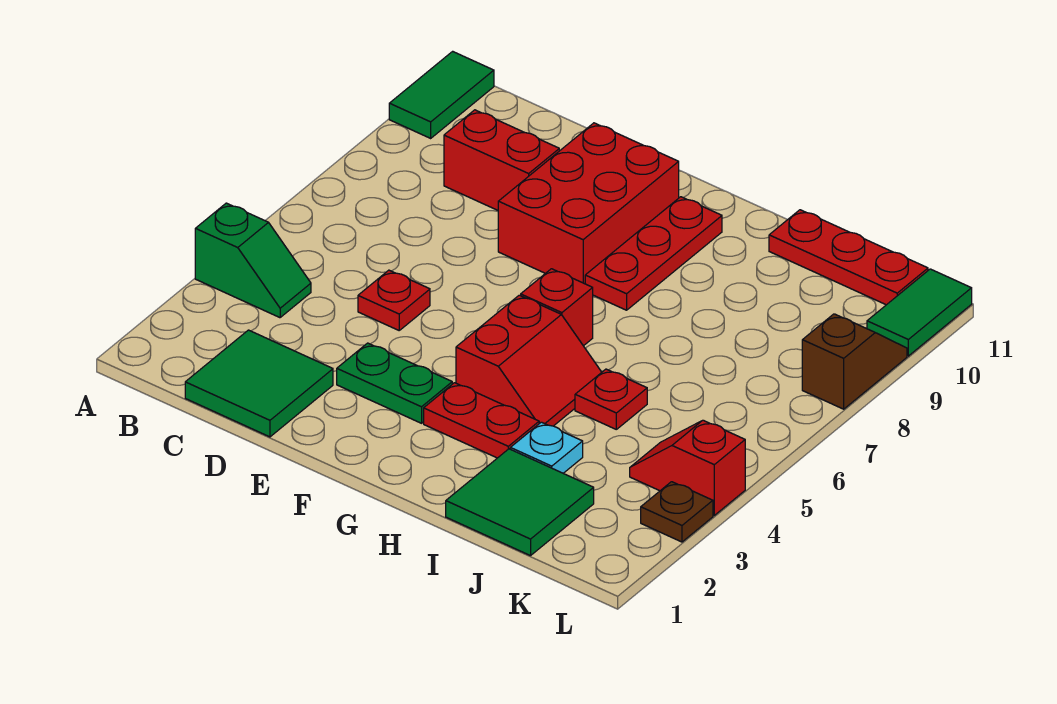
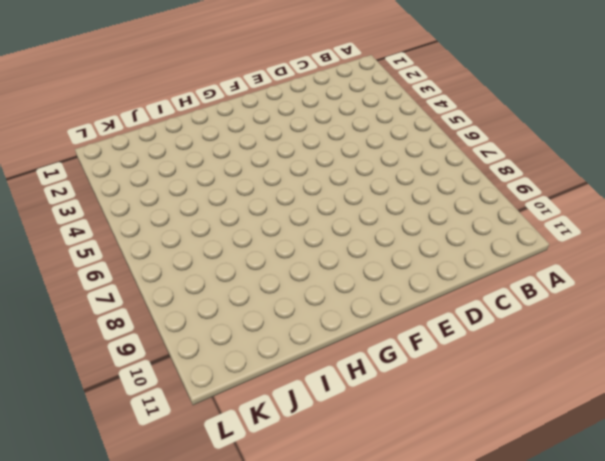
none -> green slope A4:B4 level 1 top A
none -> green tile A10:A11 level 1
none -> green tile C1:D2 level 1

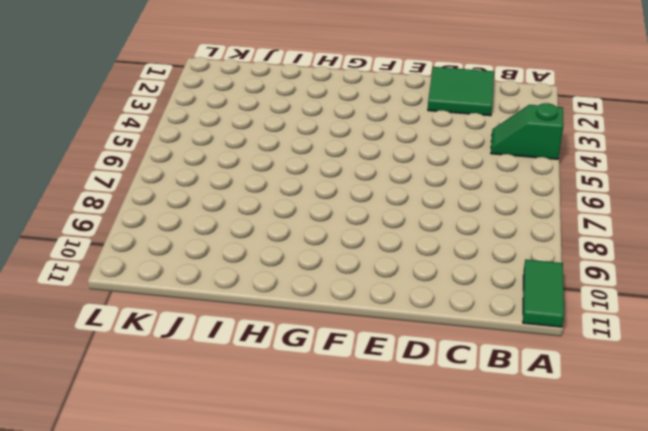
none -> red brick C9:D9 level 1
none -> red plate D5 level 1
none -> green plate E3:F3 level 1

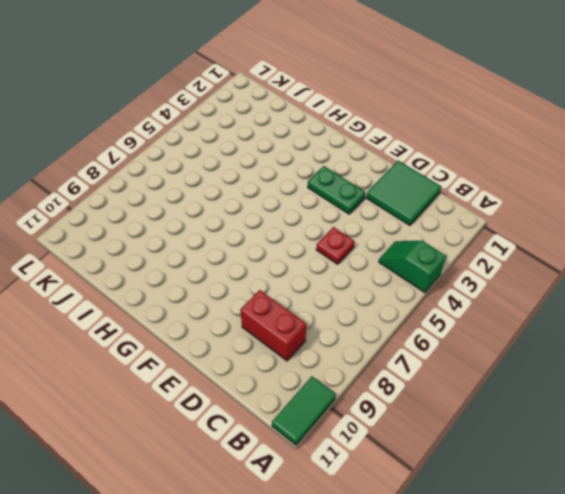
none -> red brick E8:F10 level 1
none -> red plate G3:H3 level 1
none -> red slope G4:H5 level 1 top G

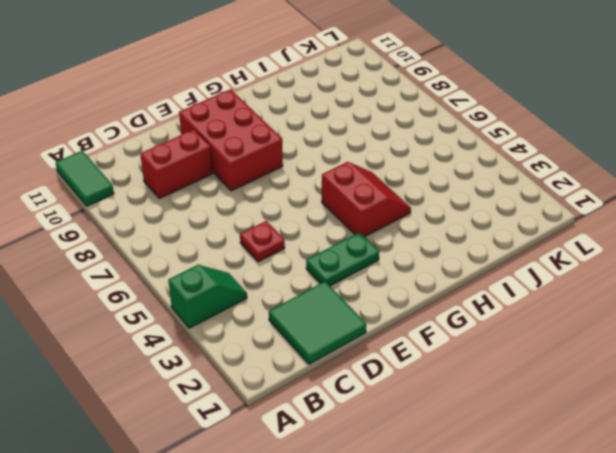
none -> red plate G3:H3 level 1
none -> red brick G6 level 1
none -> red plate G8:G10 level 1

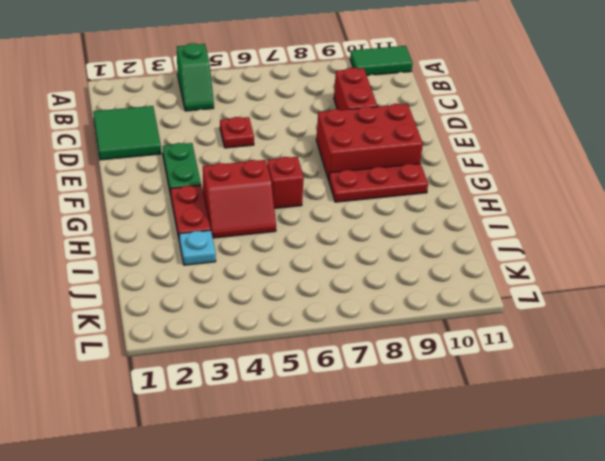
none -> green tile I1:J2 level 1
none -> red plate I5 level 1
none -> red plate I11:K11 level 1

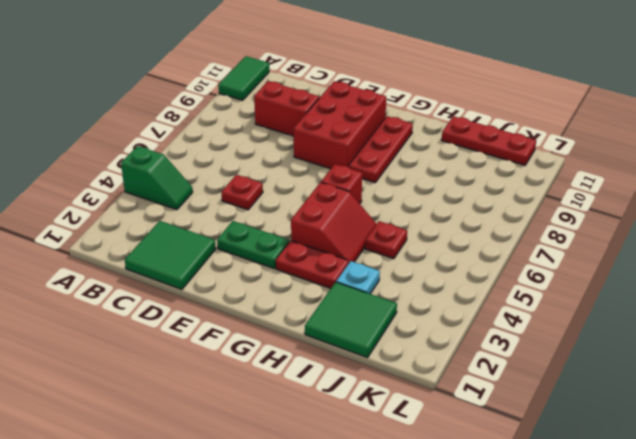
none -> red slope K4:L4 level 1 top L
none -> brown plate L3 level 1
none -> brown slope L8:L9 level 1 top 8

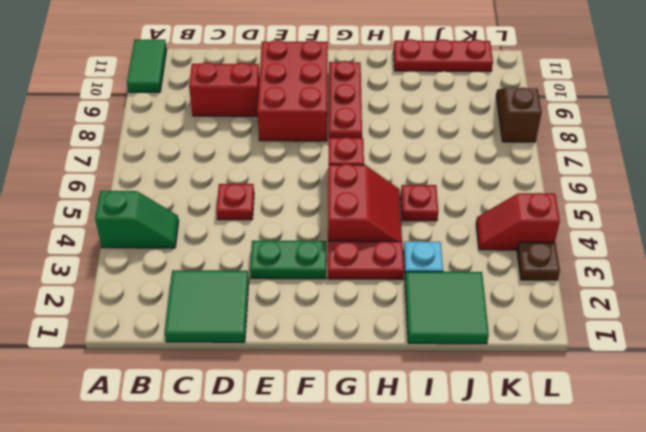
none -> green tile L10:L11 level 1

